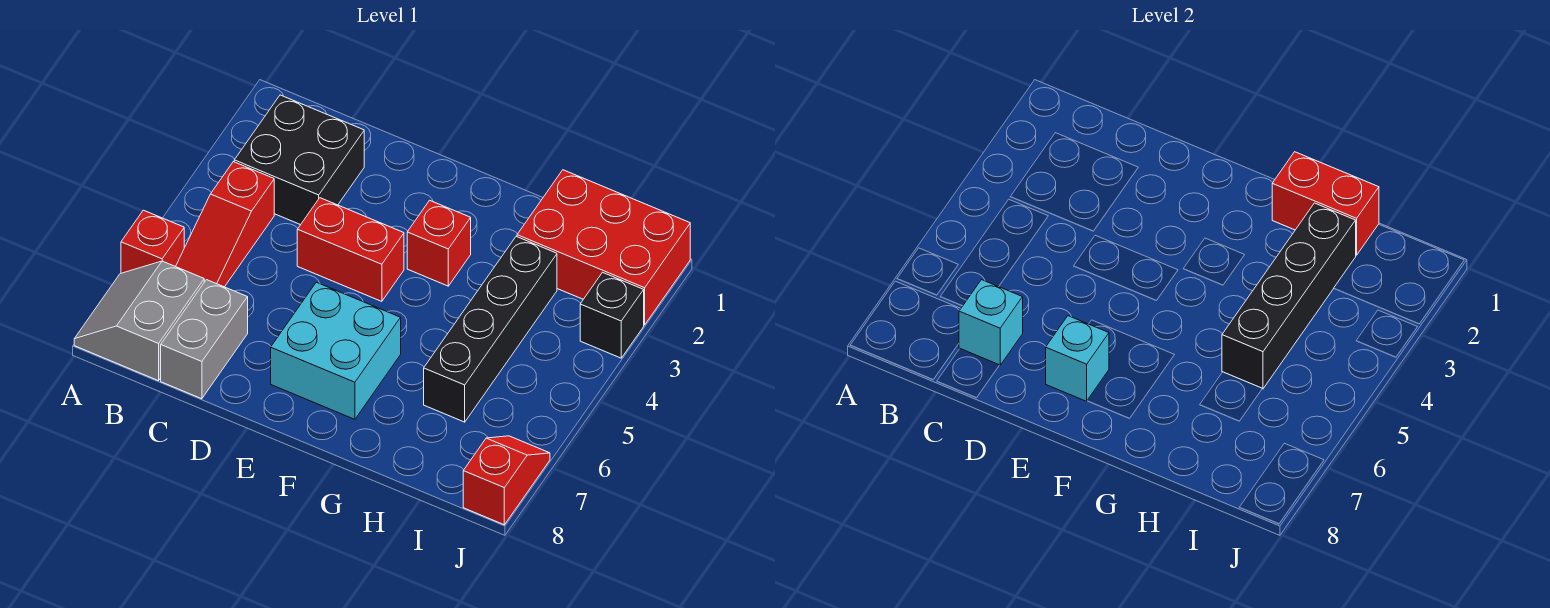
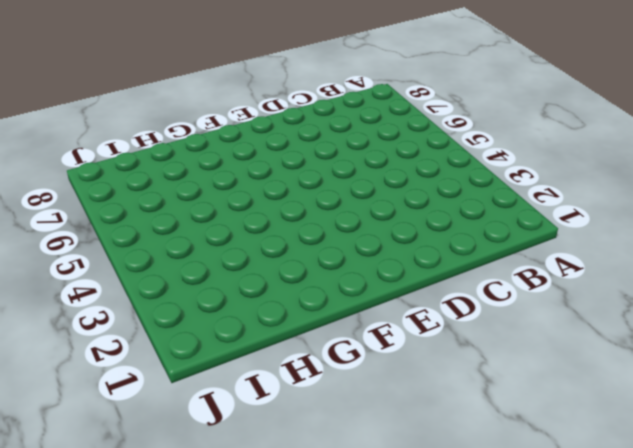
none -> red brick A6 level 1
none -> grey slope A7:B8 level 1 top B
none -> black brick B2:C3 level 1

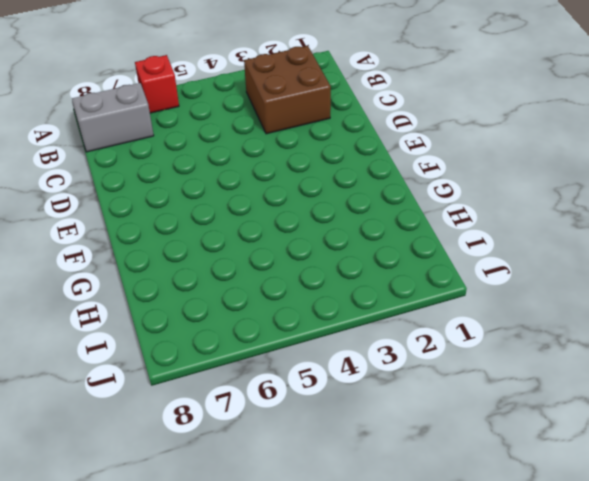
brown brick B2:C3 level 1 -> black brick B2:C3 level 1
none -> red slope B4:B6 level 1 top 4
none -> grey brick C7:C8 level 1
none -> red brick D4:E4 level 1

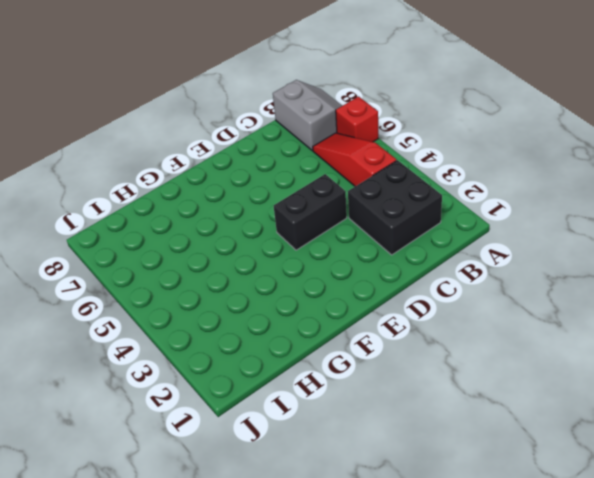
black brick D4:E4 level 1 -> red brick D4:E4 level 1
none -> grey brick C7:C8 level 1
none -> cyan brick E6:F7 level 1
none -> red brick F3 level 1

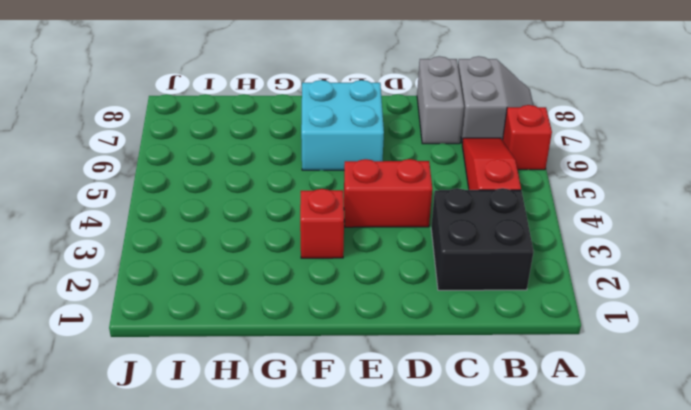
none -> red brick H1:J2 level 1
none -> black brick H3:H6 level 1
none -> black brick J3 level 1

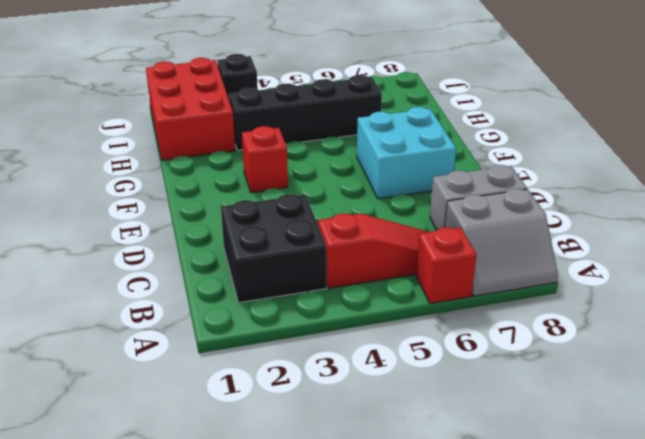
none -> red brick D4:E4 level 1
none -> red slope J7:J8 level 1 top 8
none -> cyan brick C7 level 2

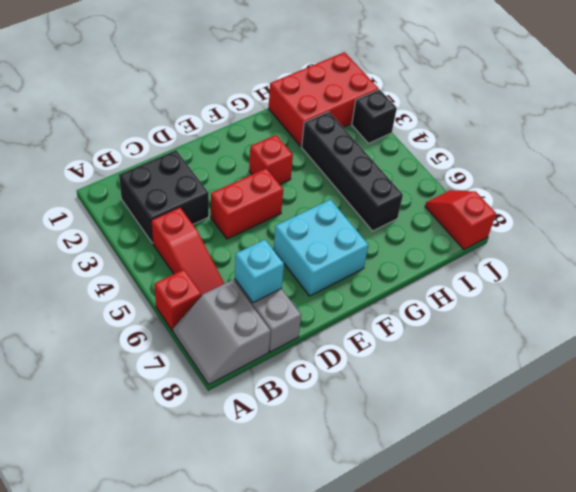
none -> cyan brick E7 level 2
none -> red brick G1:H1 level 2
none -> black brick H2:H5 level 2

